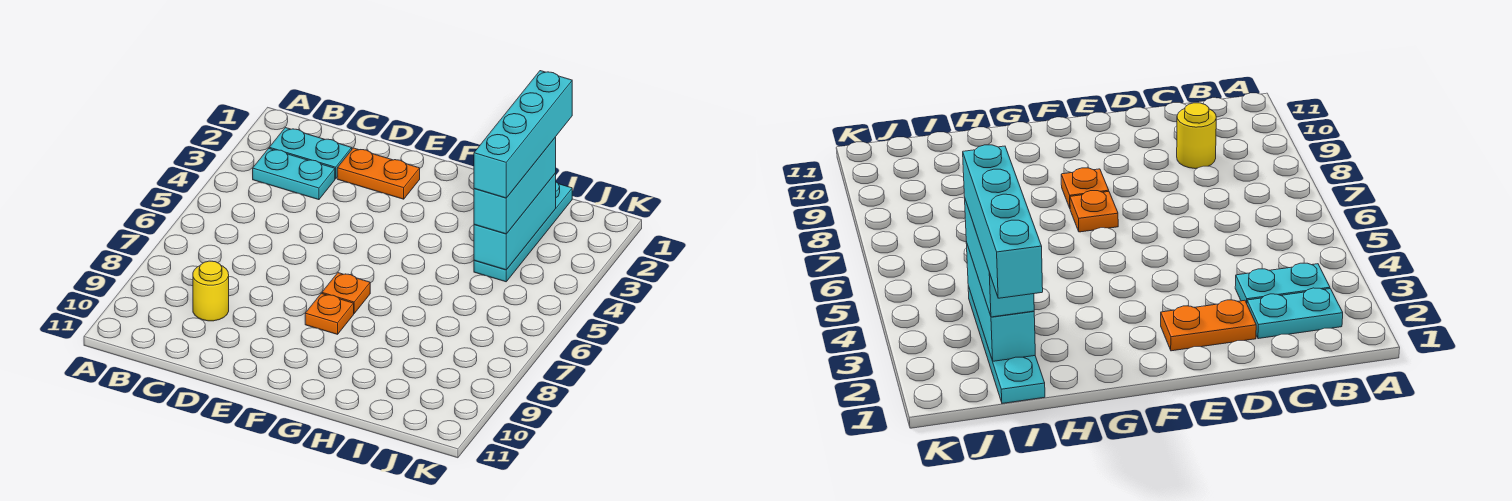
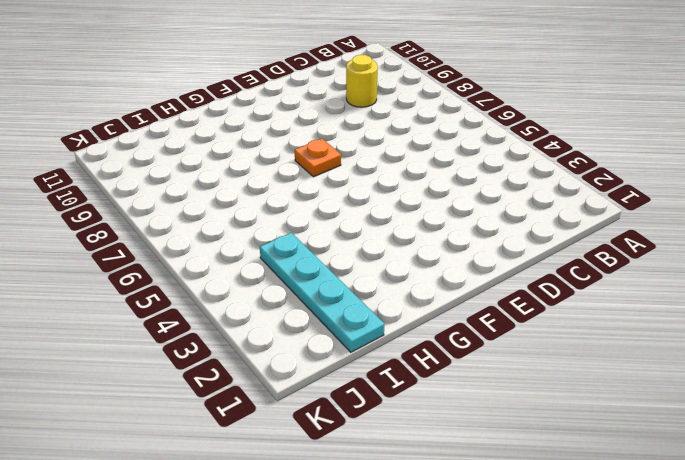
none -> cyan plate B2:C2 level 1
none -> cyan plate B3:C3 level 1

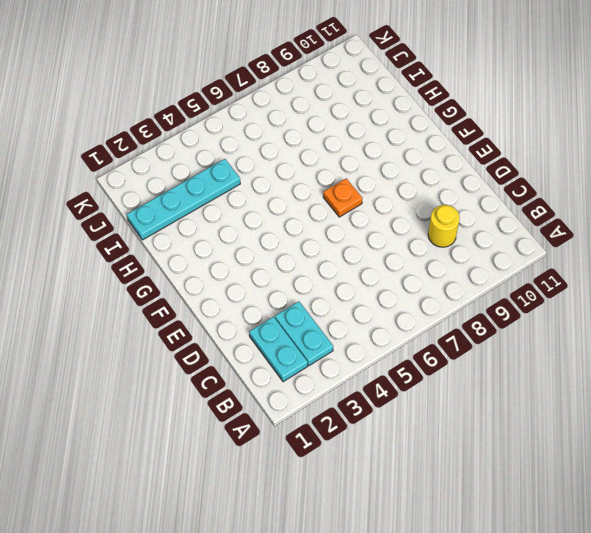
none -> orange plate D2:E2 level 1
none -> orange plate F8 level 1

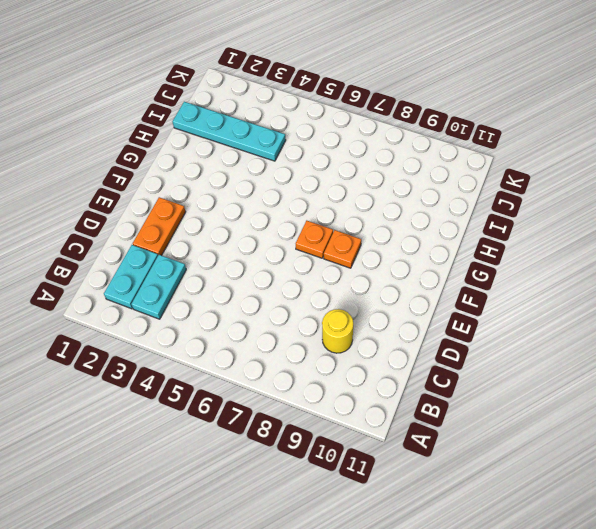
none -> cyan brick I2:I4 level 2
none -> cyan brick I2:I4 level 3

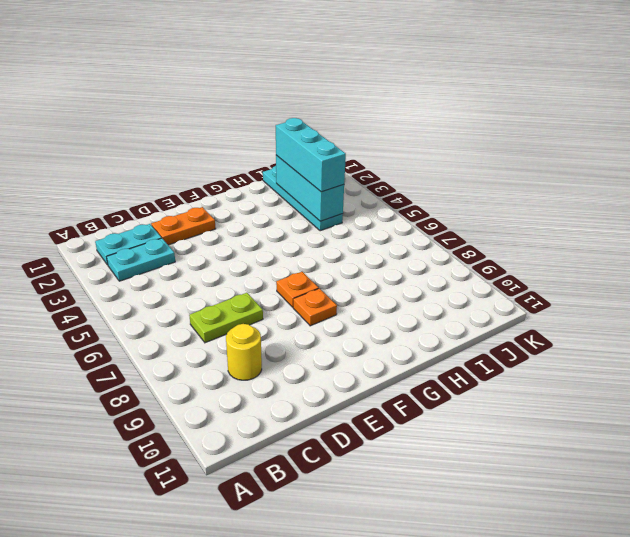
lime plate C7:D7 level 1 -> none
none -> cyan brick I1:I4 level 4

